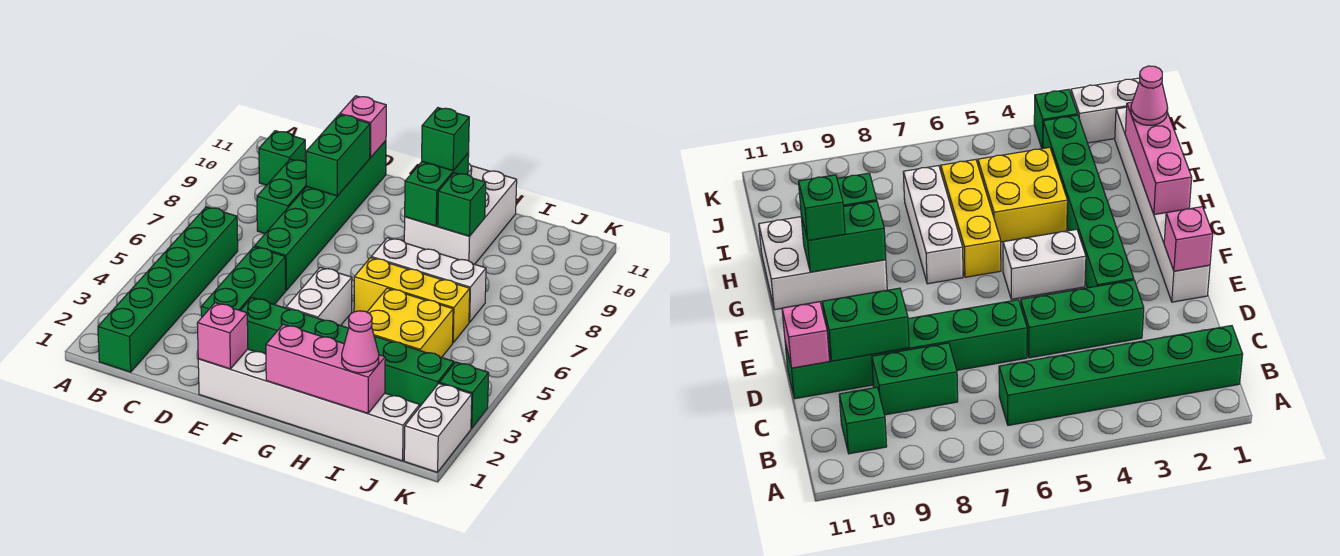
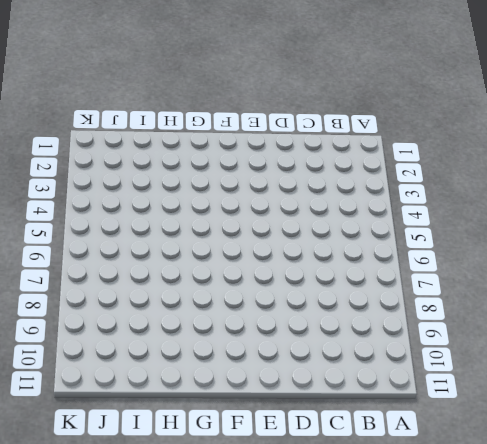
none -> green brick B1:B6 level 1
none -> green brick B10 level 1
none -> green brick C8:C9 level 1

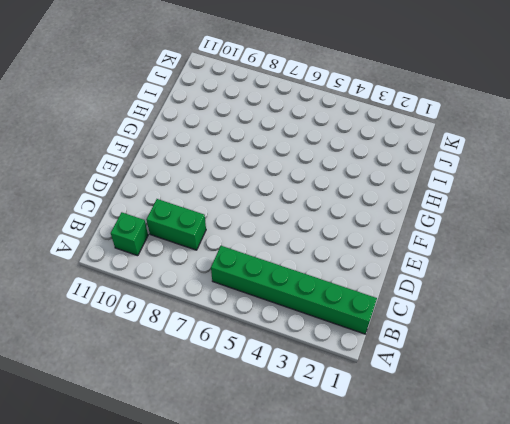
none -> green brick D3:D5 level 1
none -> green brick D6:D11 level 1
none -> white brick E1:J1 level 1

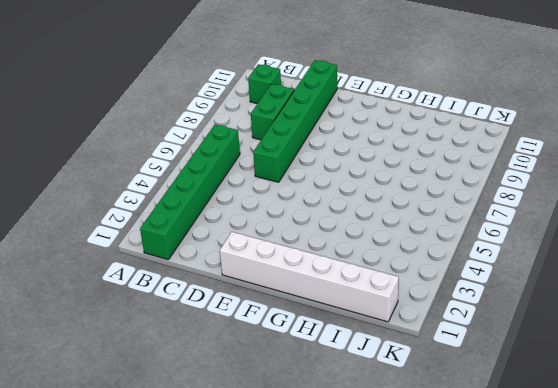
none -> green brick D3:D5 level 1
none -> green brick E3:J3 level 1
none -> white brick F4:F5 level 1

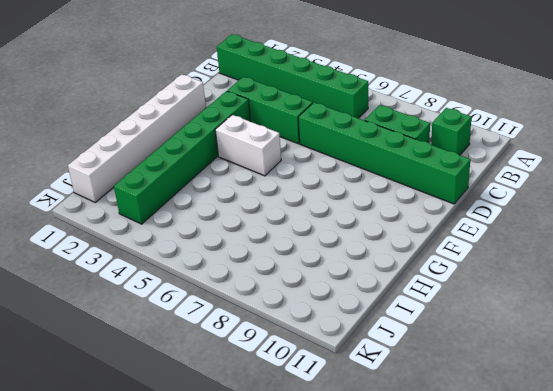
none -> yellow brick G6:I6 level 1
none -> white brick G7:I7 level 1
none -> white brick G9:H11 level 1

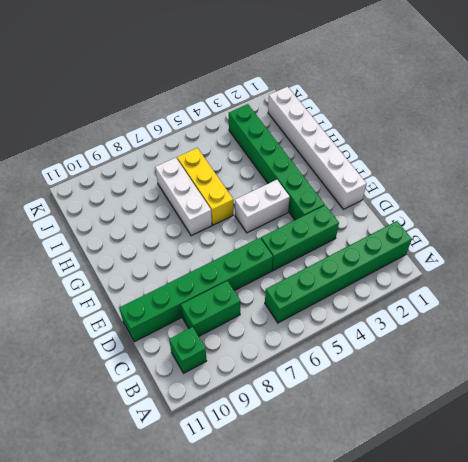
none -> white brick G9:H11 level 1
none -> yellow brick H4:I5 level 1
none -> white brick K1:K2 level 1

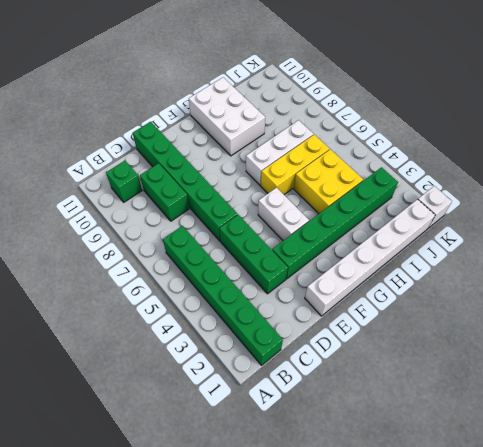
white brick K1 level 1 -> white brick K1:K2 level 1
none -> green brick K3 level 1
none -> green brick D9:D10 level 2
none -> pink brick D11 level 2

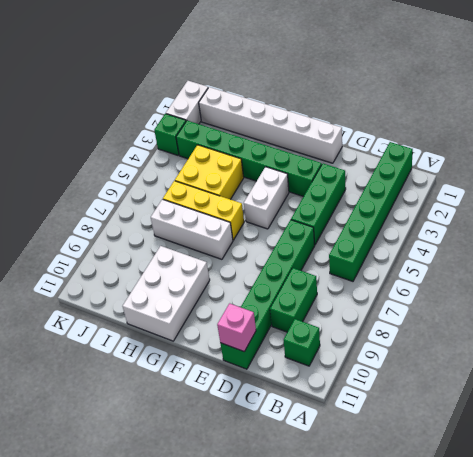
none -> green brick D9:D10 level 2
none -> pink brick E1 level 2
none -> pink brick G1:I1 level 2

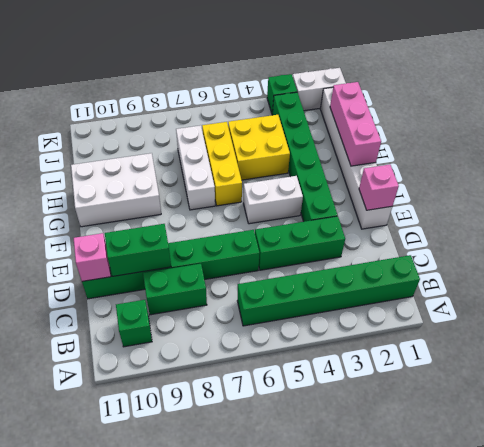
none -> green brick G9:G10 level 2
none -> green brick H9 level 2
none -> green brick G10 level 3

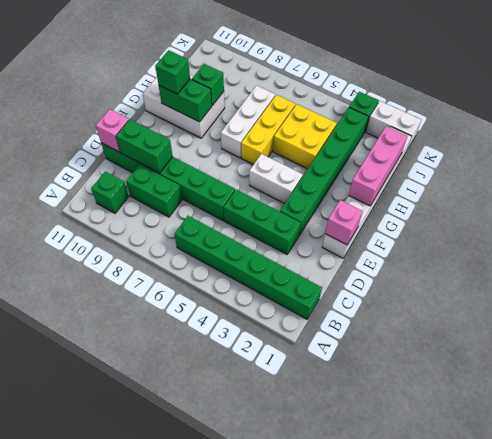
none -> pink cone I1 level 3

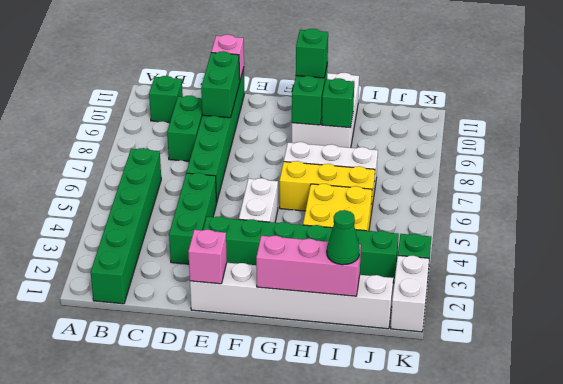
green cone I1 level 3 -> pink cone I1 level 3

